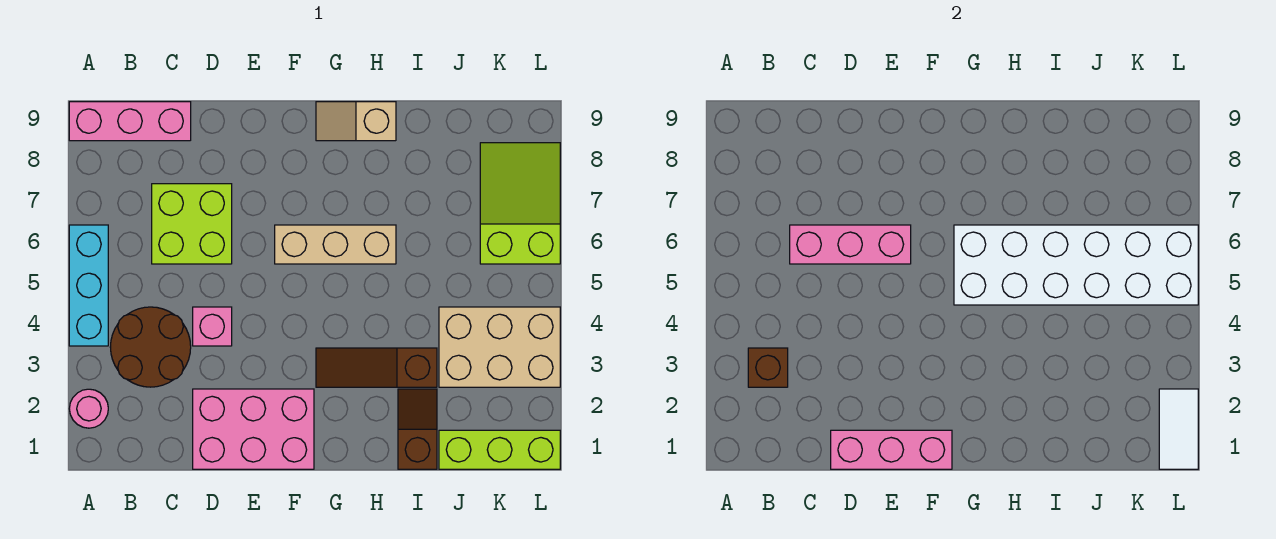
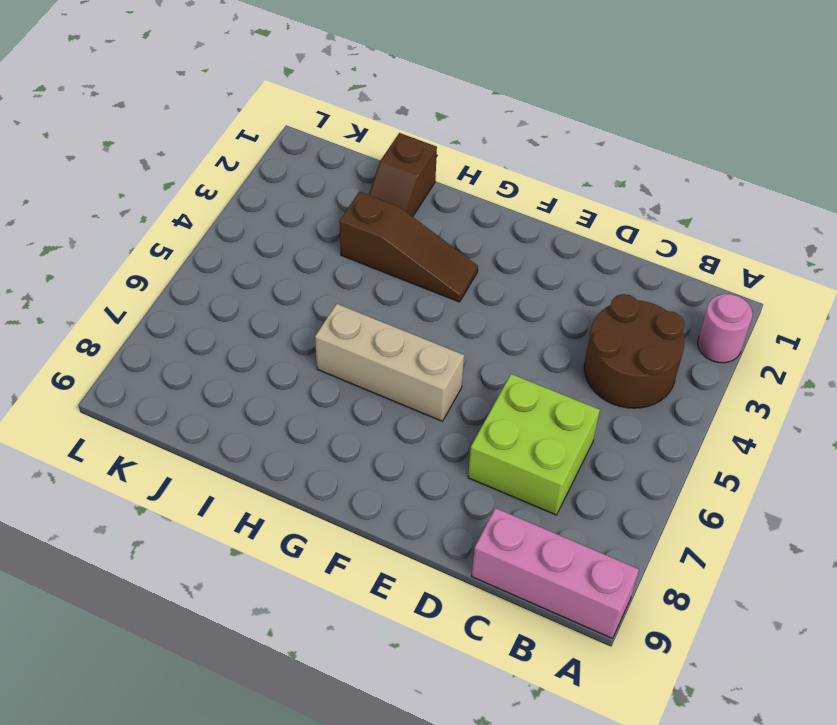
none -> cyan brick A4:A6 level 1
none -> pink brick D1:F2 level 1
none -> pink brick D4 level 1

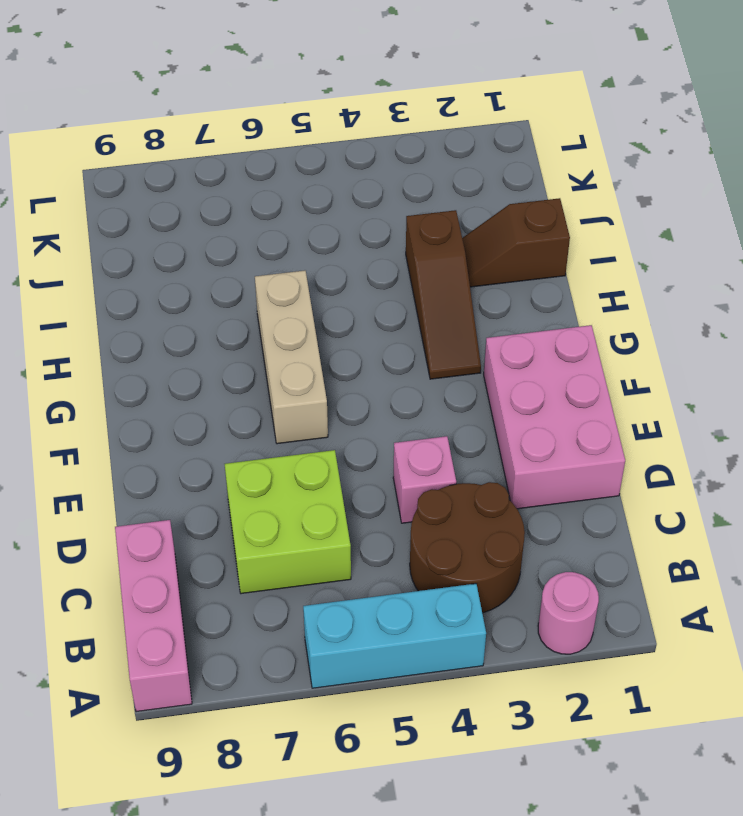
none -> tan slope G9:H9 level 1 top H
none -> lime brick J1:L1 level 1
none -> tan brick J3:L4 level 1

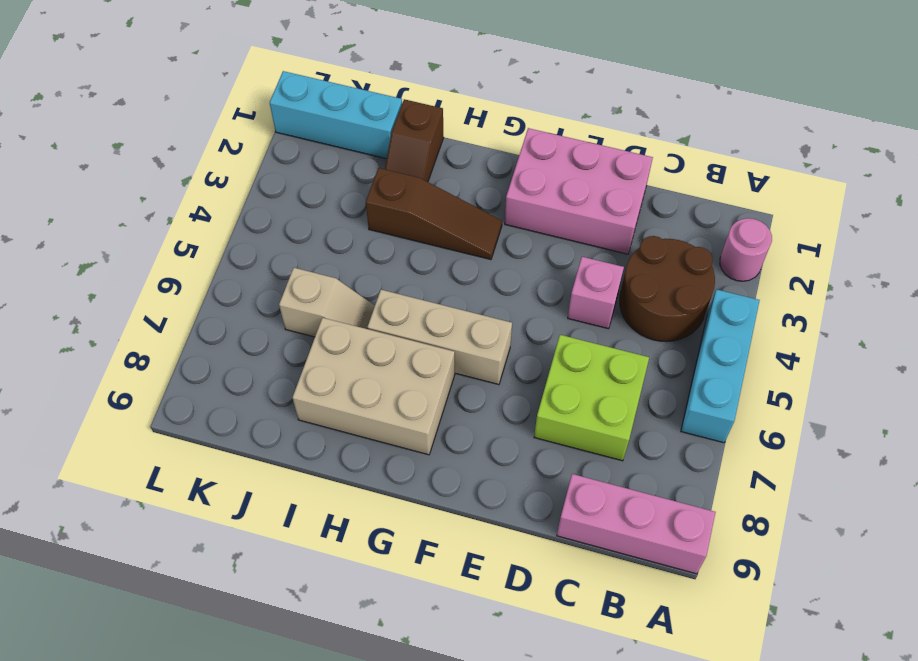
tan brick G7:I8 level 1 -> tan brick J3:L4 level 1
tan slope I6:J6 level 1 top J -> tan slope G9:H9 level 1 top H
cyan brick J1:L1 level 1 -> lime brick J1:L1 level 1
none -> lime slope K6:L8 level 1 top 6
none -> brown brick B3 level 2
none -> pink brick C6:E6 level 2

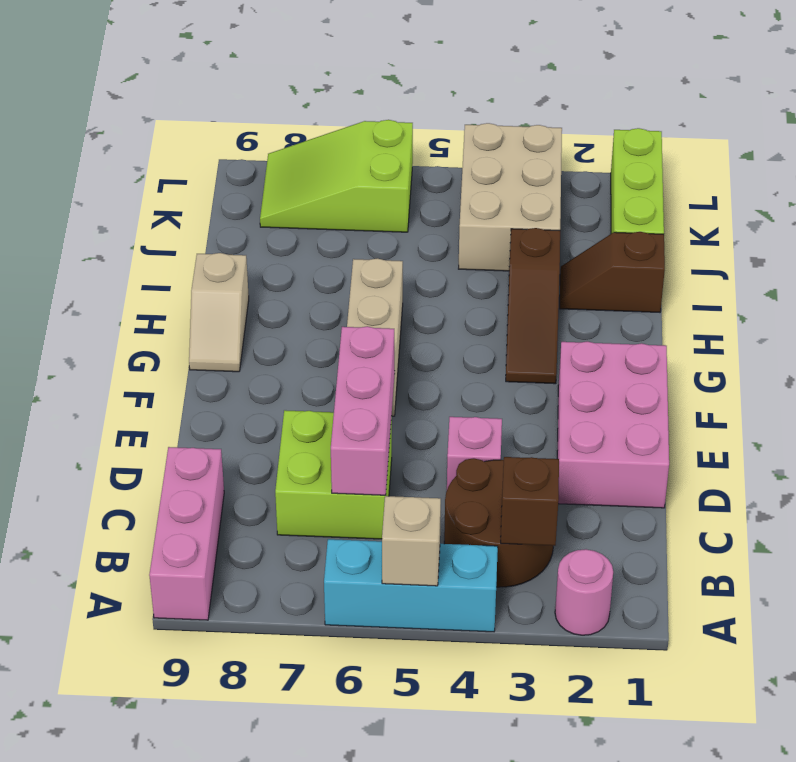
tan brick A5 level 2 -> none
none -> pink brick D1:F1 level 2
none -> white brick G5:L6 level 2
none -> white tile L1:L2 level 2

